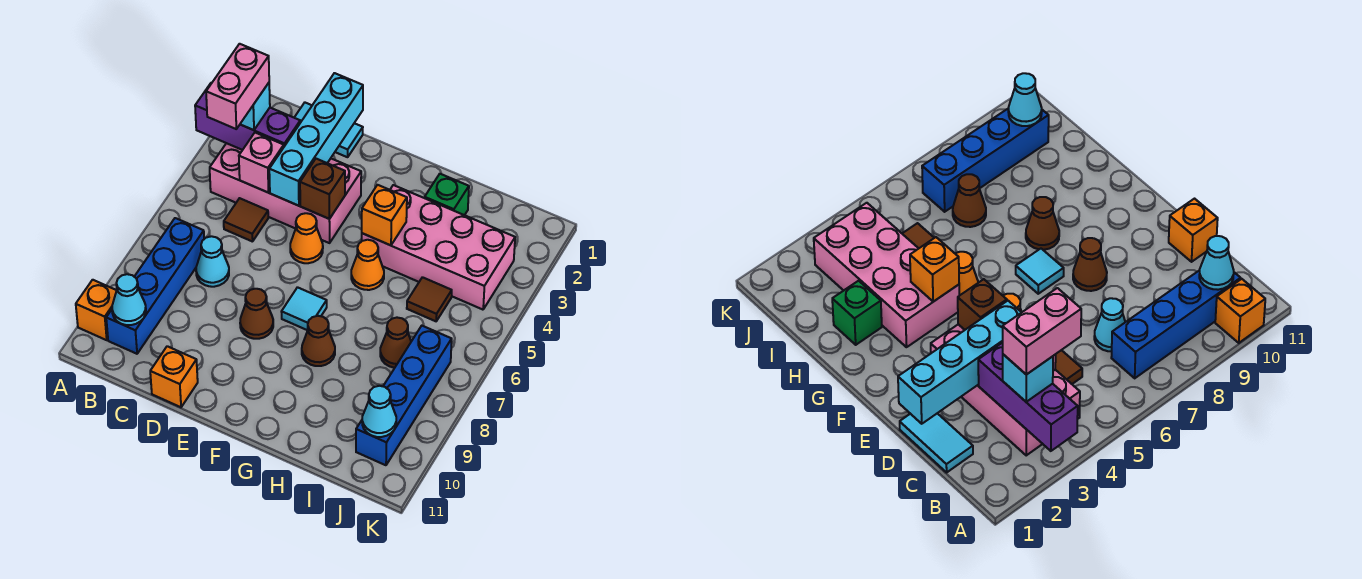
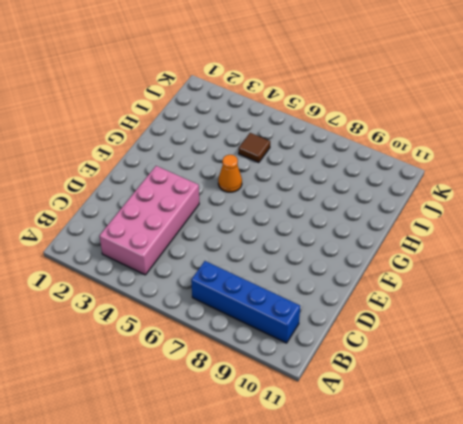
none -> orange brick A10 level 1
none -> cyan tile C1:D1 level 1
none -> brown tile C5 level 1

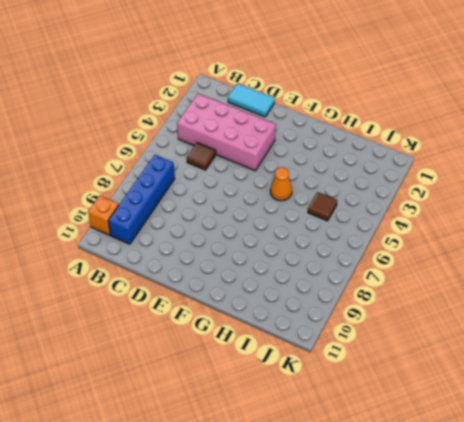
none -> cyan cone C7 level 1
none -> orange brick D11 level 1
none -> orange cone E5 level 1

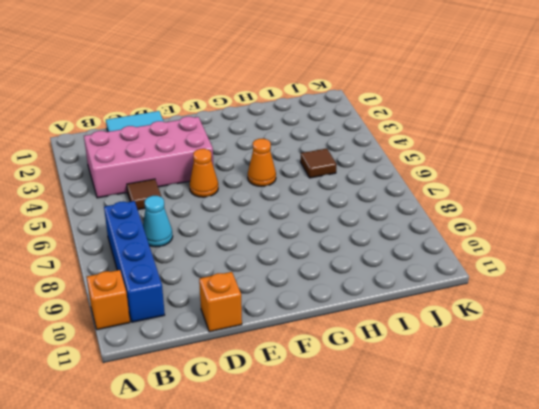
none -> brown cone E8 level 1
none -> cyan tile F7 level 1
none -> pink brick G3:J4 level 1

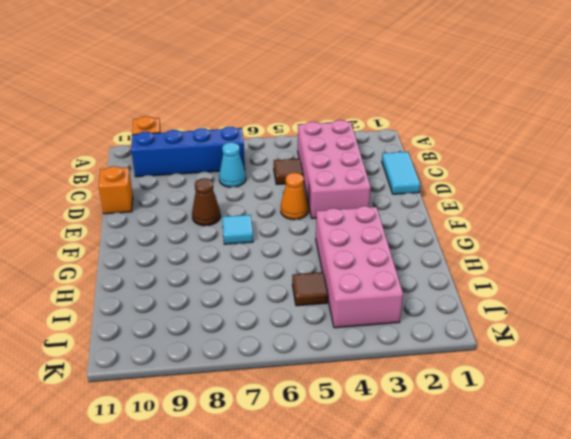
none -> orange cone G5 level 1
none -> brown cone G8 level 1
none -> green brick H2 level 1

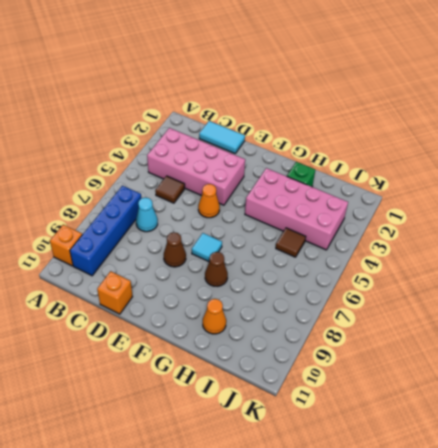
orange cone H10 level 1 -> orange cone G5 level 1
none -> brown cone I7 level 1
none -> blue brick J7:J10 level 1
none -> purple brick A3:C3 level 2

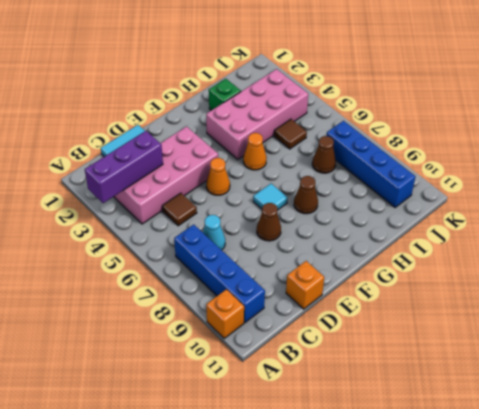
none -> cyan cone B10 level 2
none -> pink brick C4 level 2
none -> cyan brick D1:D4 level 2

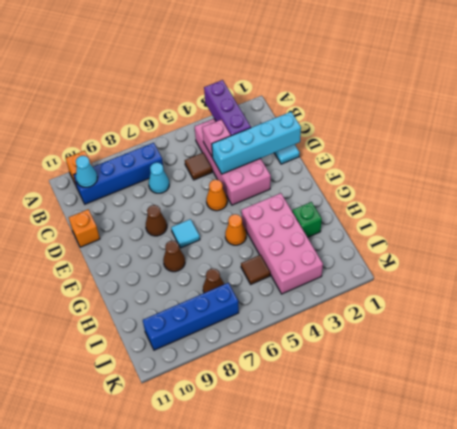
none -> brown brick E4 level 2
none -> orange brick G4 level 2
none -> cyan cone J10 level 2

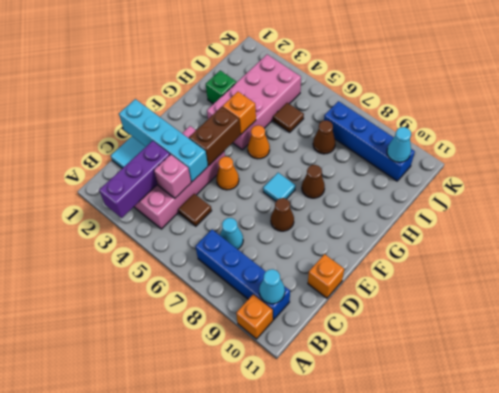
brown brick E4:F4 level 2 -> brown brick E4 level 2
none -> cyan brick B3 level 3
none -> pink brick B3:B4 level 4

